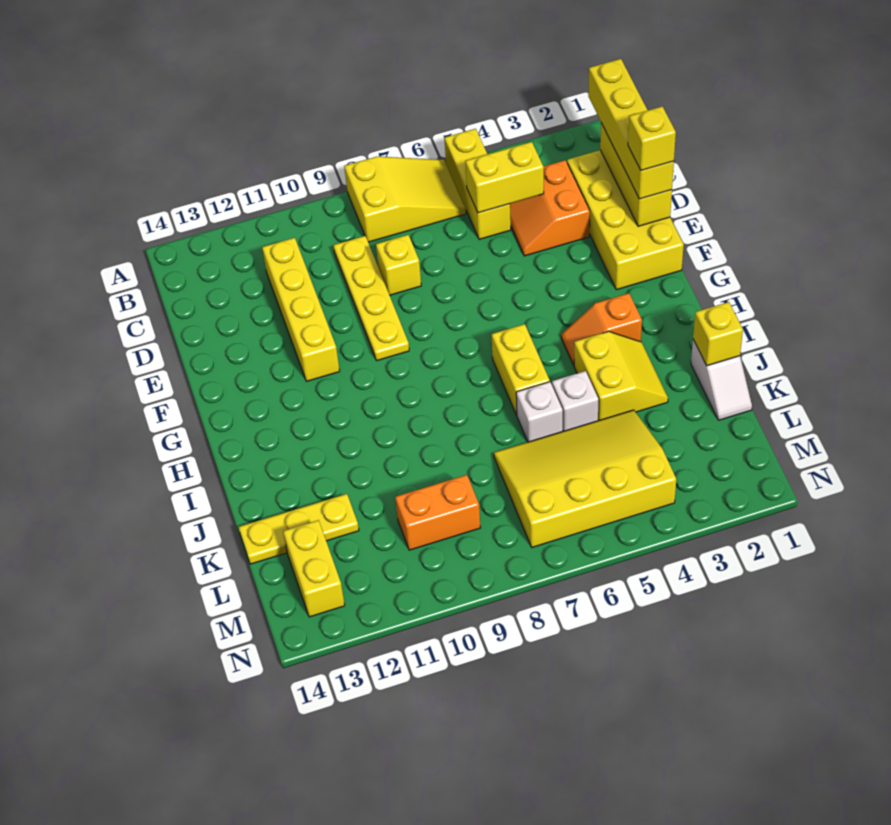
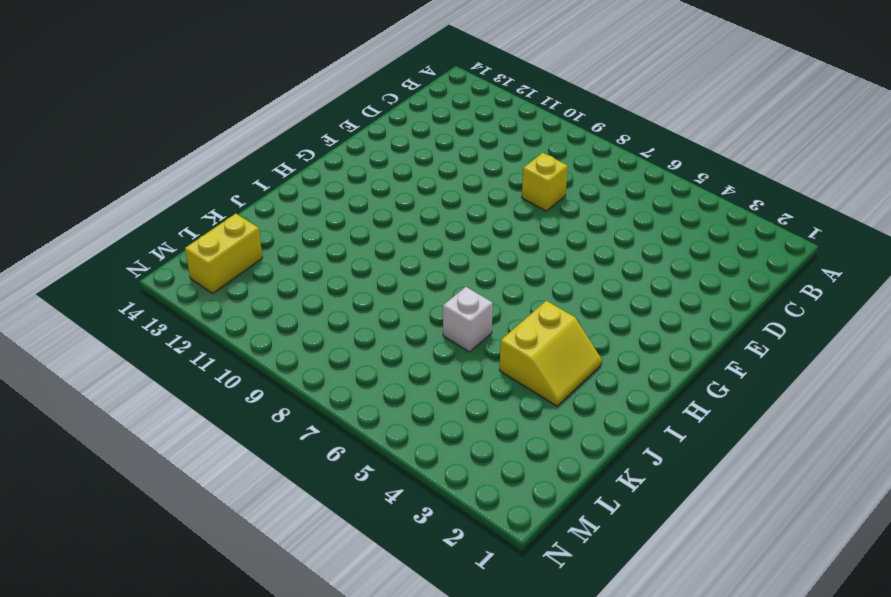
none -> yellow brick A5:C5 level 1
none -> yellow slope A6:B8 level 1 top 8
none -> yellow brick C1:F2 level 1

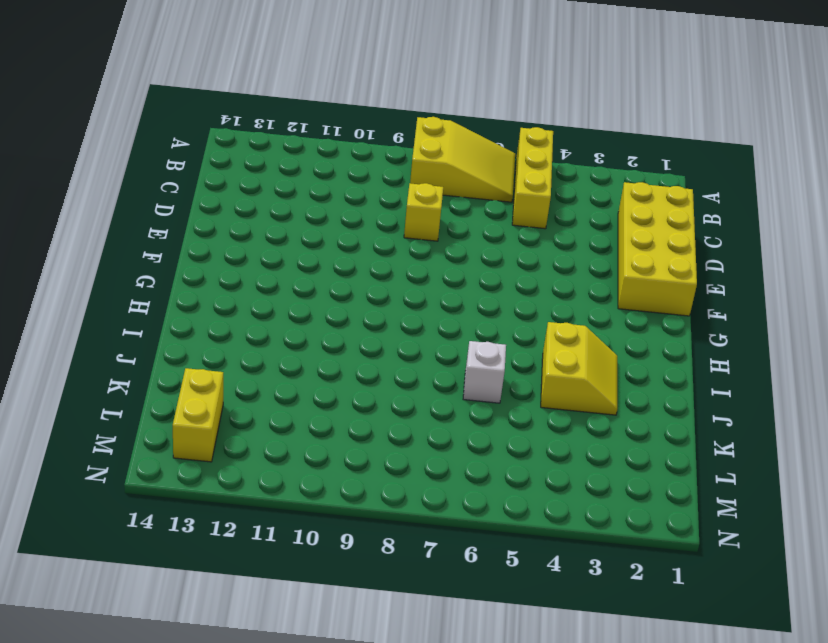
none -> orange slope C3:D4 level 1 top 3
none -> yellow plate C9:F9 level 1
none -> yellow brick C11:F11 level 1

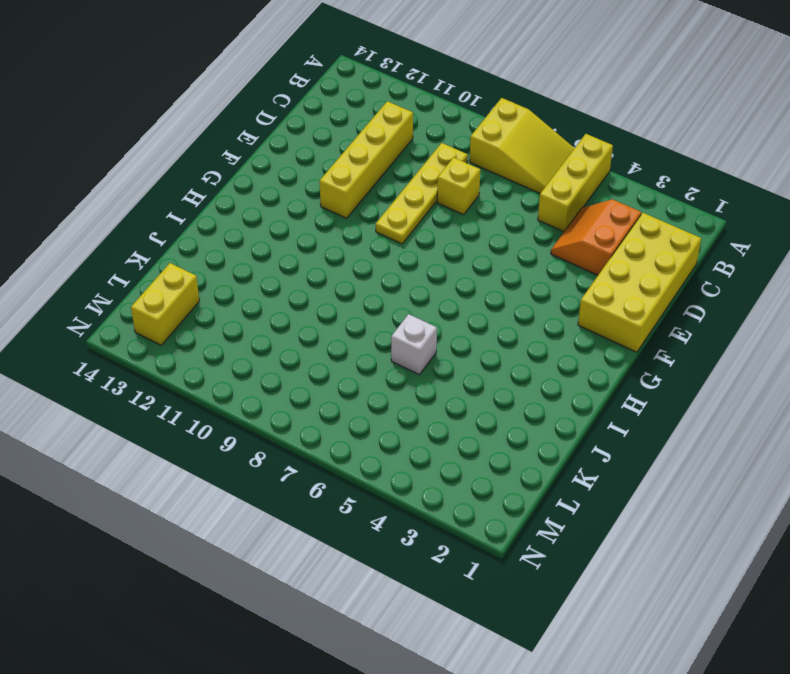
none -> orange slope H3:H4 level 1 top 3
none -> yellow brick H6:I6 level 1
none -> yellow slope I3:J4 level 1 top 4

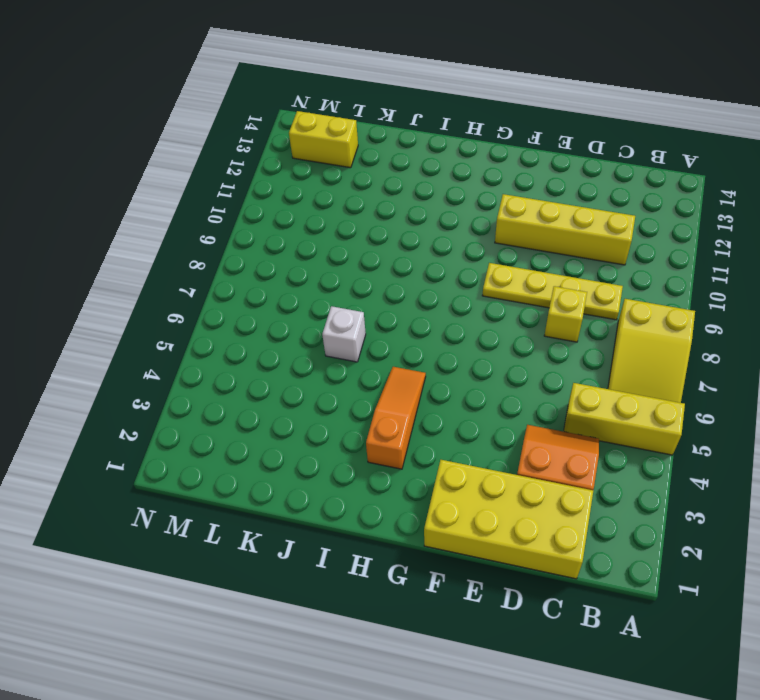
orange slope H3:H5 level 1 top 3 -> orange slope H3:H4 level 1 top 3
none -> yellow brick H6:I6 level 1
none -> yellow slope I3:J4 level 1 top 4
none -> white slope J1:K1 level 1 top J

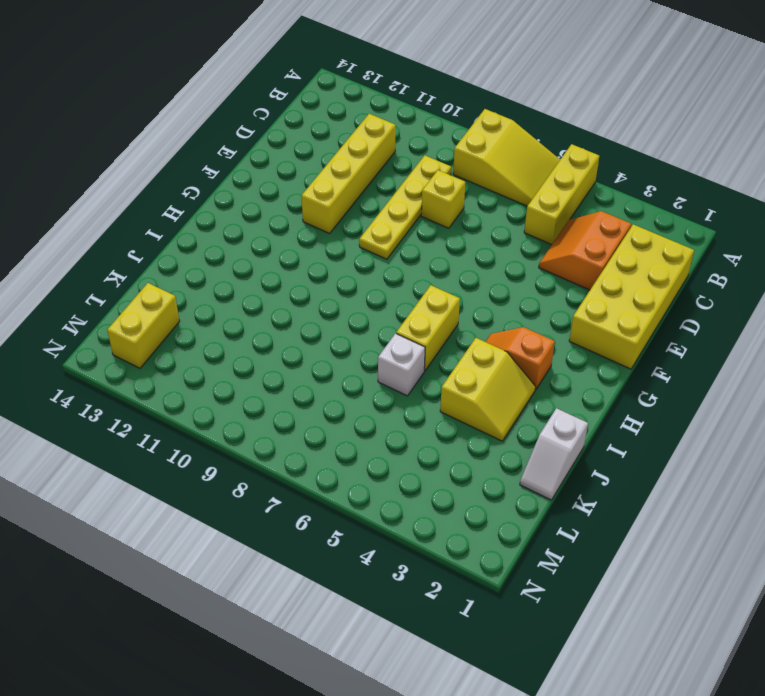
none -> white brick J5 level 1
none -> yellow slope K4:M7 level 1 top M
none -> yellow plate K12:K14 level 1

